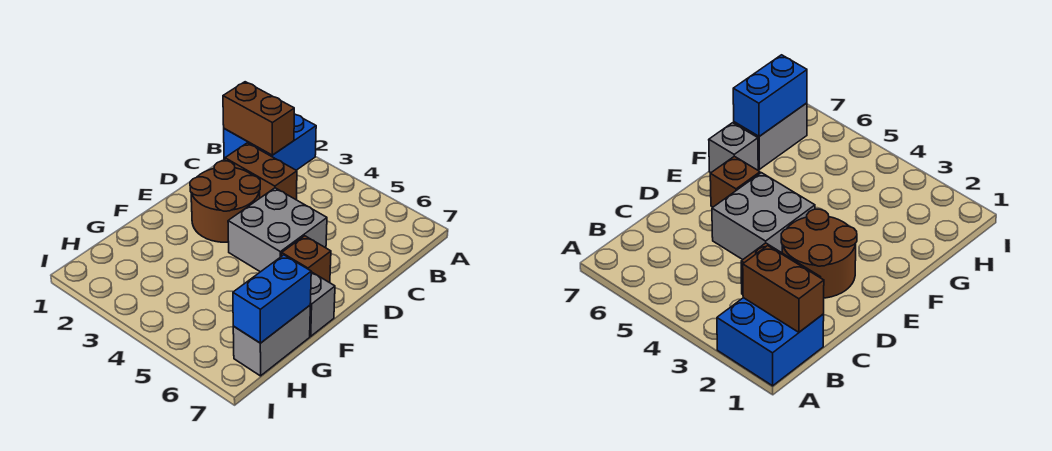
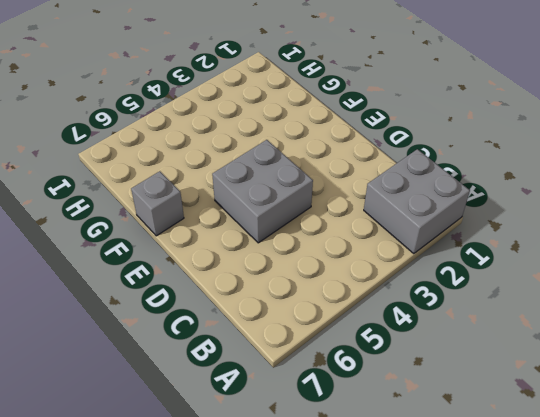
grey brick A1:B2 level 1 -> blue brick A1:B2 level 1
none -> brown brick C2:C3 level 1
none -> brown round brick D2:E3 level 1

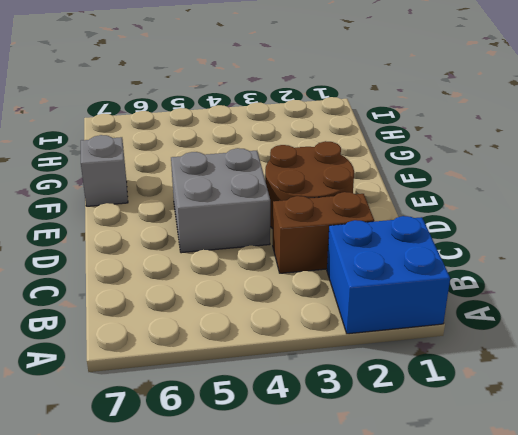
none -> brown brick E6 level 1
none -> grey brick G7:H7 level 1

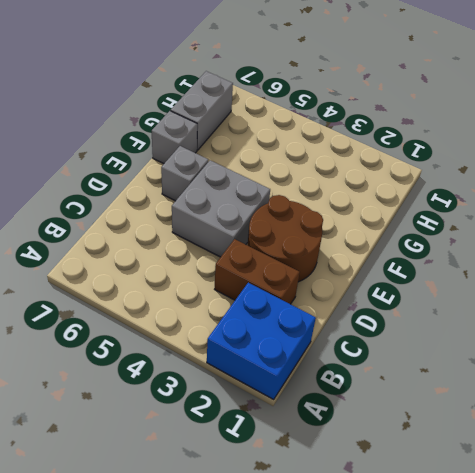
grey brick E6 level 1 -> brown brick E6 level 1
none -> brown brick B1:B2 level 2
none -> blue brick G7:H7 level 2

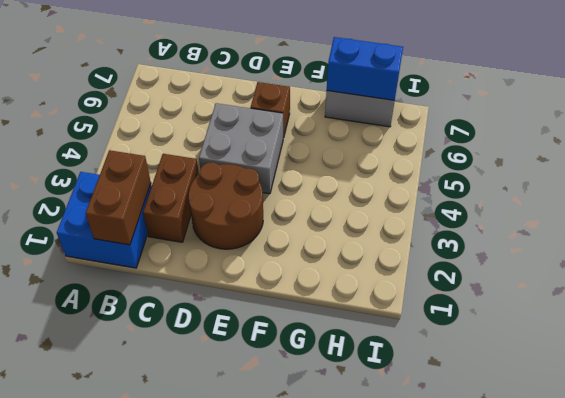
none -> grey brick F7 level 1

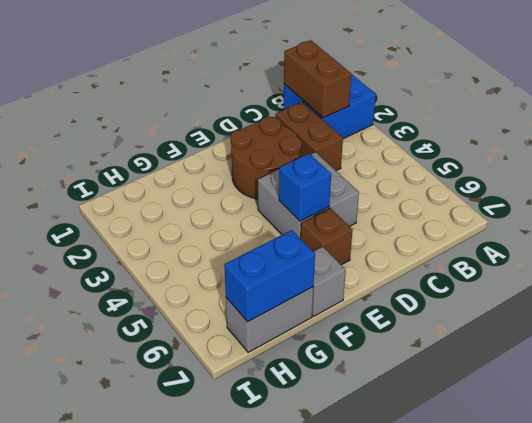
blue brick E5 level 2 -> none

